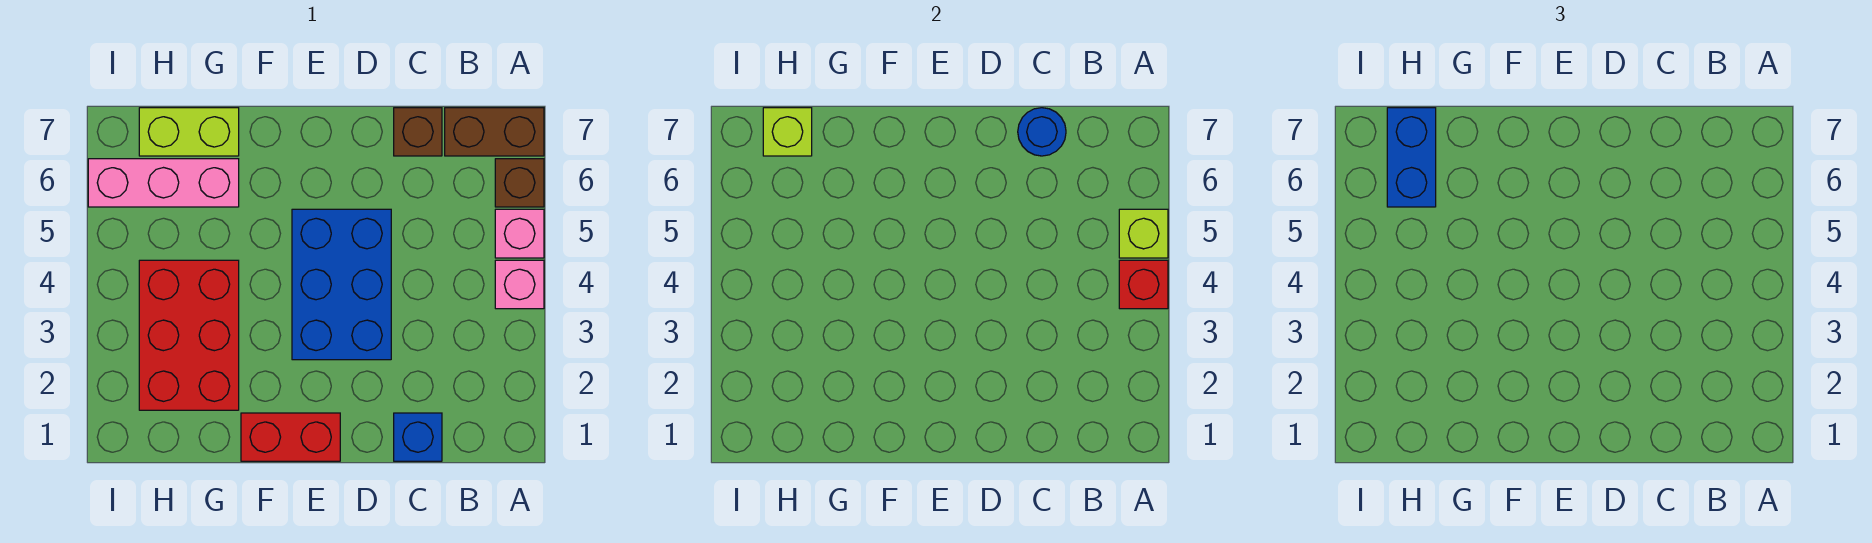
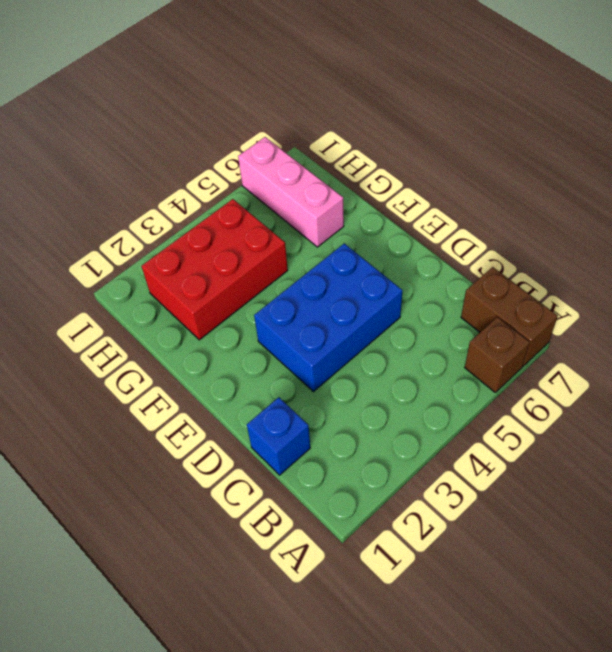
none -> pink brick A4 level 1
none -> pink brick A5 level 1
none -> brown brick C7 level 1

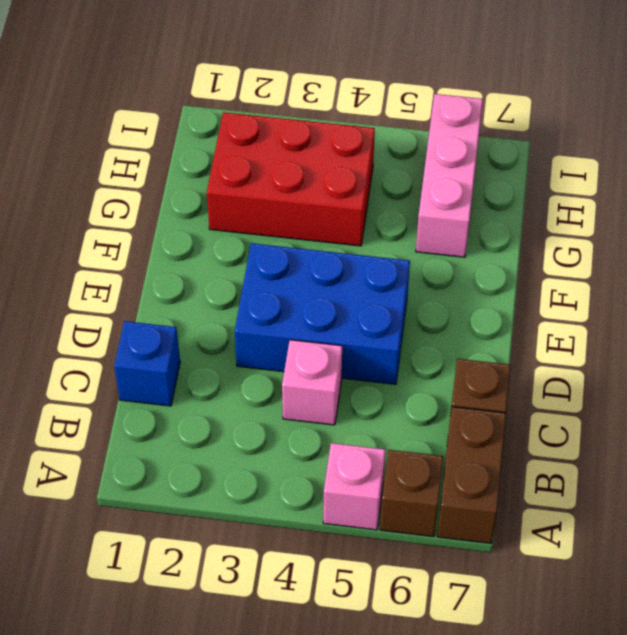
pink brick C4 level 1 -> pink brick A4 level 1
none -> red brick E1:F1 level 1
none -> lime brick G7:H7 level 1
none -> red brick A4 level 2

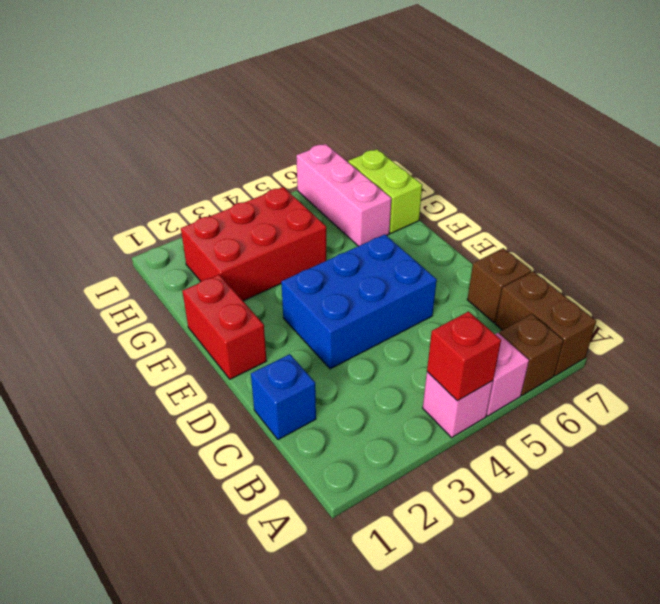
none -> lime brick A5 level 2
none -> blue round brick C7 level 2
none -> lime brick H7 level 2

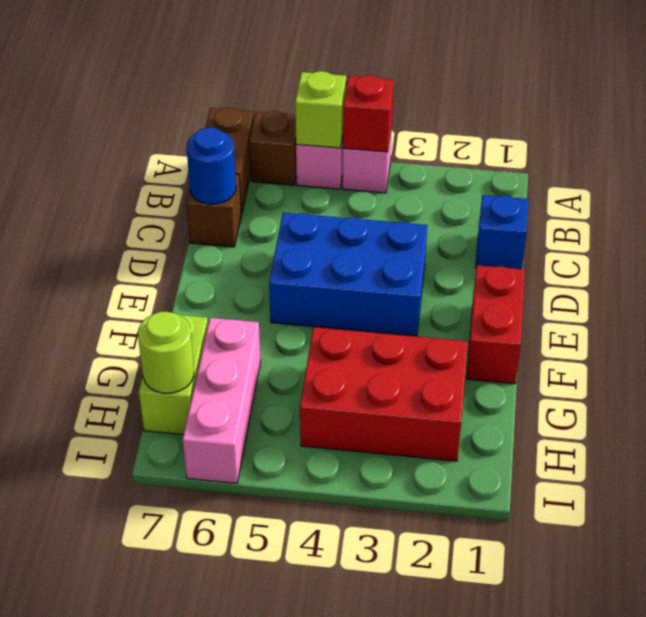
lime round brick H7 level 2 -> lime brick H7 level 2
none -> blue brick H6:H7 level 3

